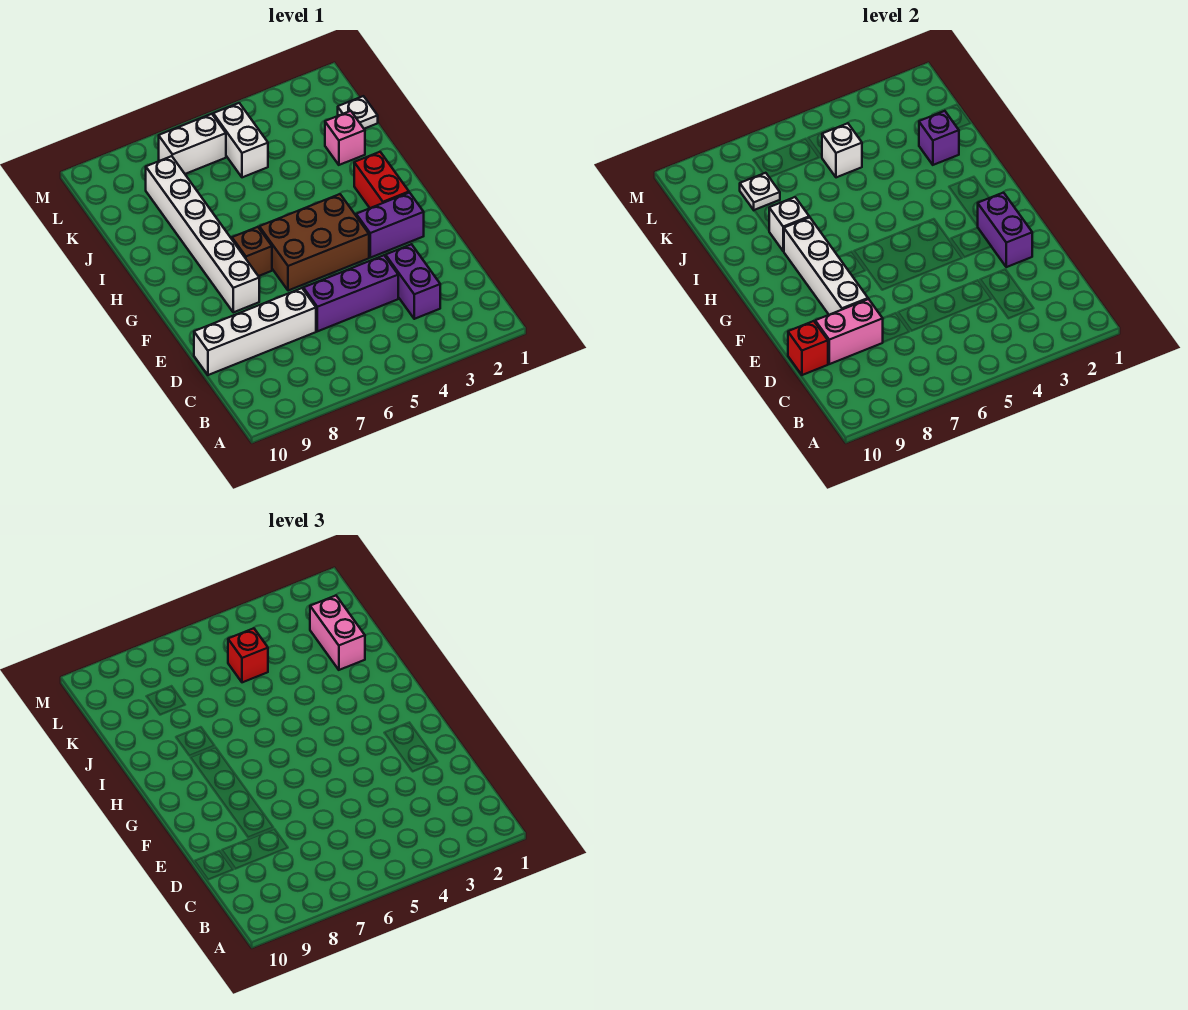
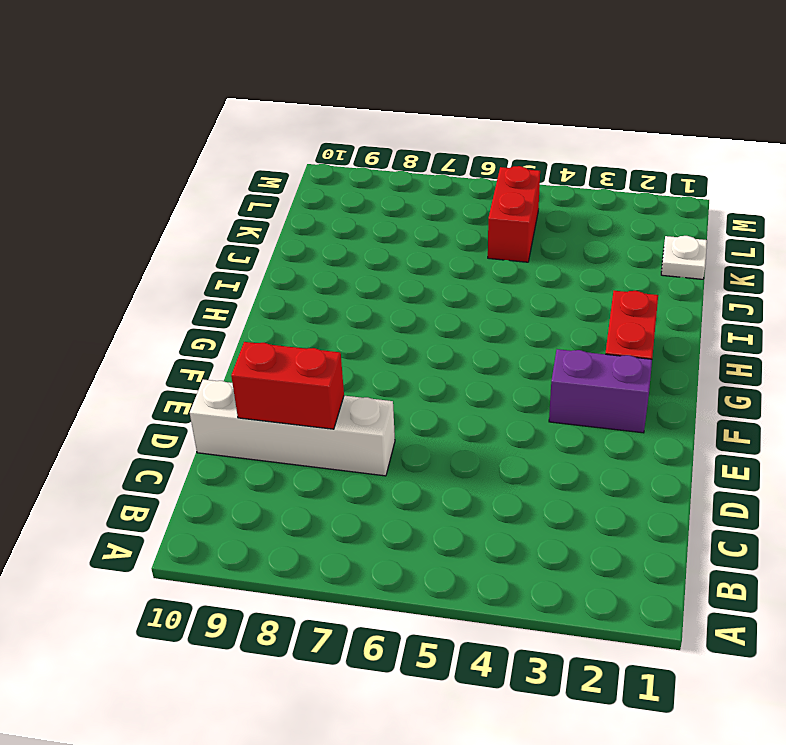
red brick D8:D9 level 2 -> pink brick D8:D9 level 2
red brick K5:L5 level 1 -> white brick K5:L5 level 1
none -> purple brick C3:D3 level 1
none -> purple brick D4:D6 level 1
none -> brown brick F4:G6 level 1

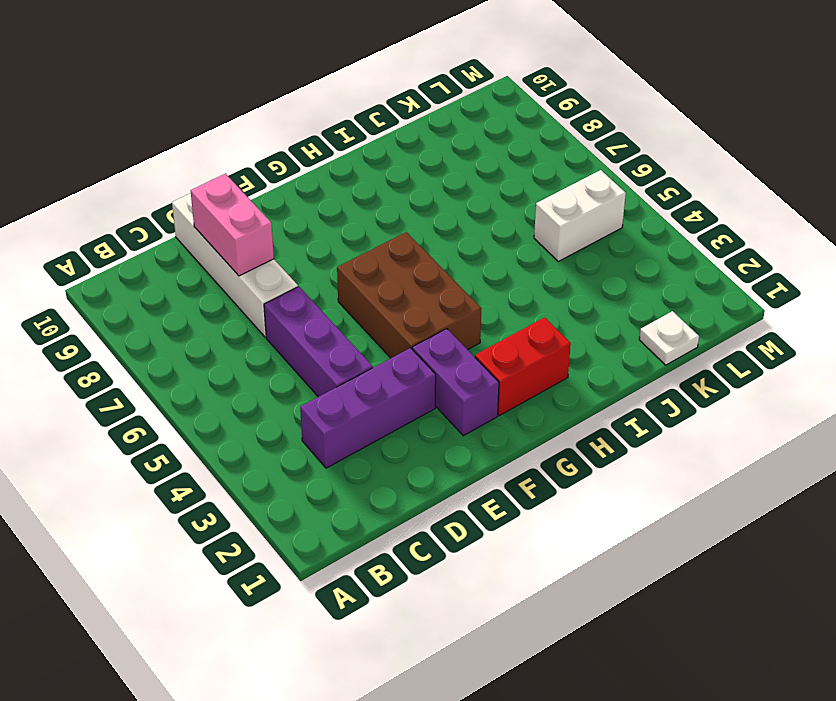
purple brick C3:E3 level 1 -> purple brick C3:D3 level 1
none -> white brick F8:K8 level 1
none -> brown brick G7 level 1
none -> pink brick J2 level 1

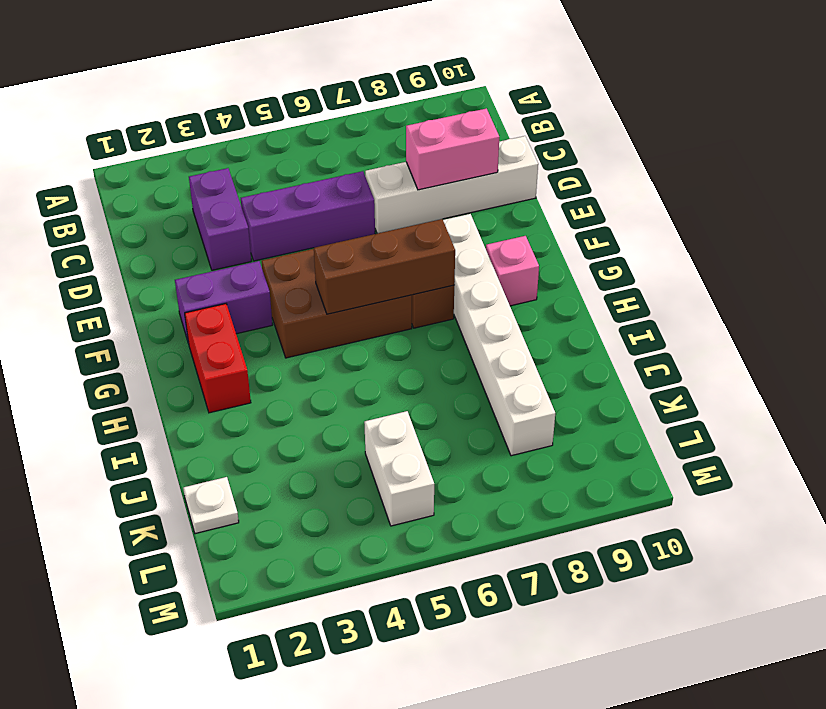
brown brick G5:G7 level 2 -> none
pink brick G9 level 1 -> pink brick J2 level 1
none -> white brick L6:L7 level 1
none -> red brick D10 level 2
none -> purple brick E2:F2 level 2

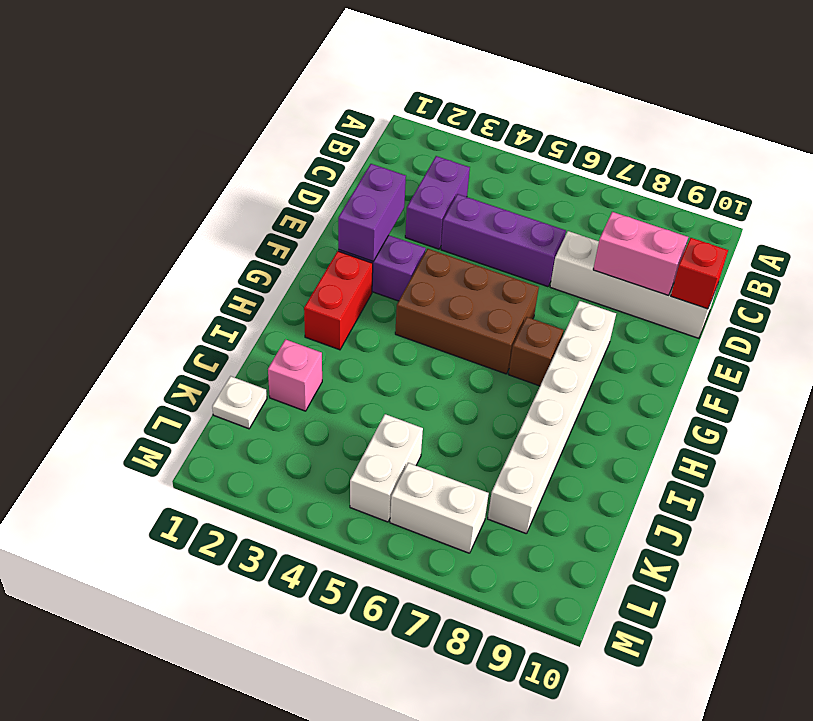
none -> white brick E8:H8 level 2
none -> white brick I8 level 2
none -> purple brick J2 level 2

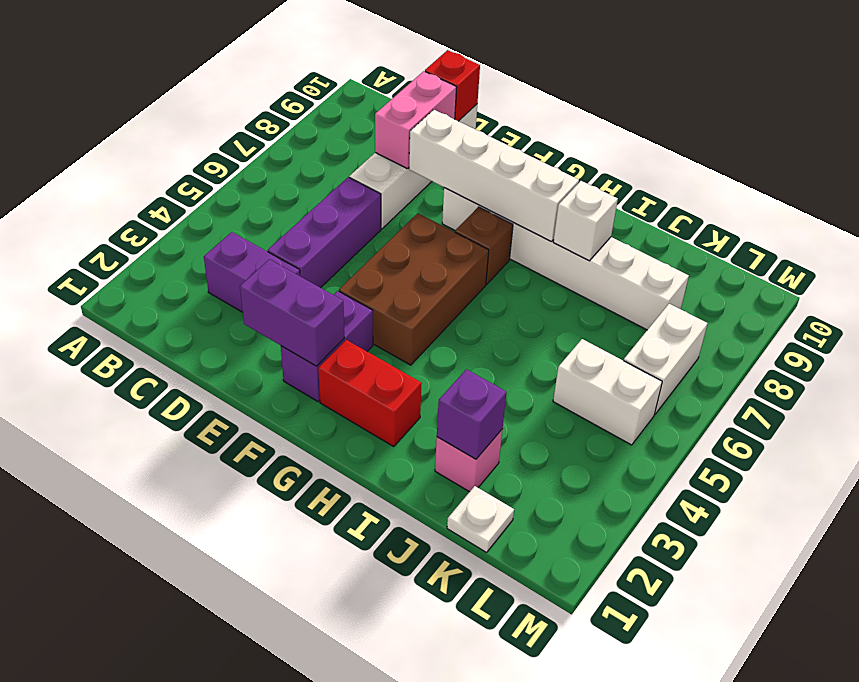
none -> white brick K5 level 2
none -> white plate K8 level 2
none -> pink brick J2:K2 level 3

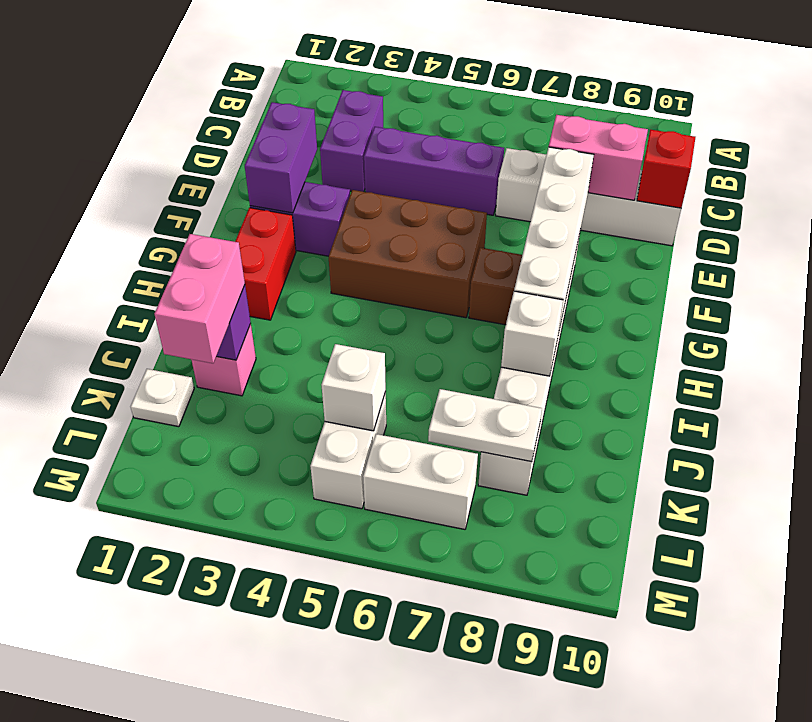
white plate K7:K8 level 2 -> white plate K8 level 2
none -> red brick K5 level 3

